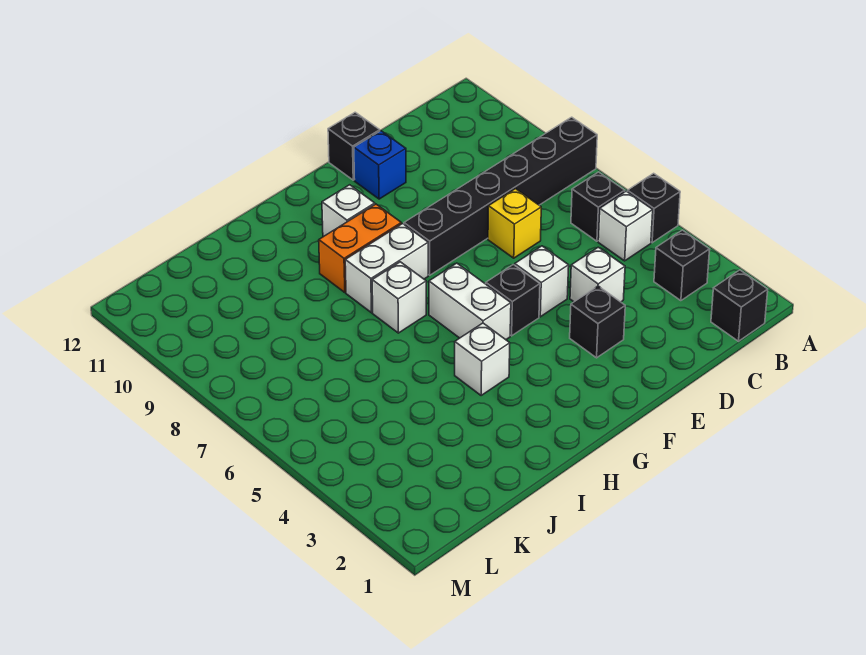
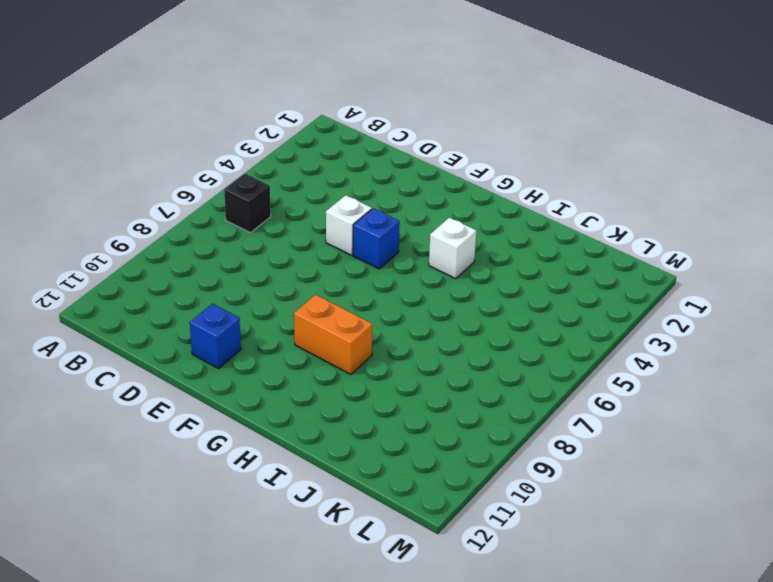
blue brick F5 level 1 -> black brick F5 level 1
none -> black brick A5 level 1
none -> black brick A8:F8 level 1
none -> black brick B1 level 1

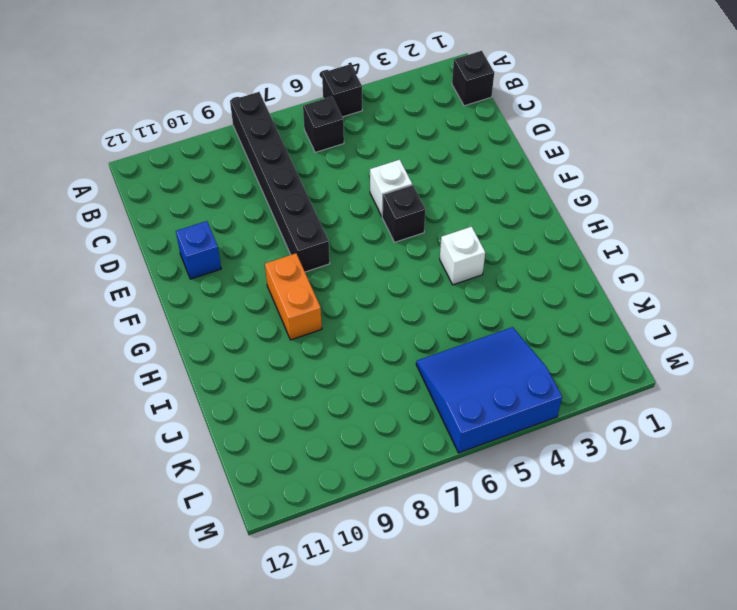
blue slope K4:M6 level 1 top M -> none
none -> black brick B3 level 1
none -> white brick B5 level 1
none -> white brick D4 level 1

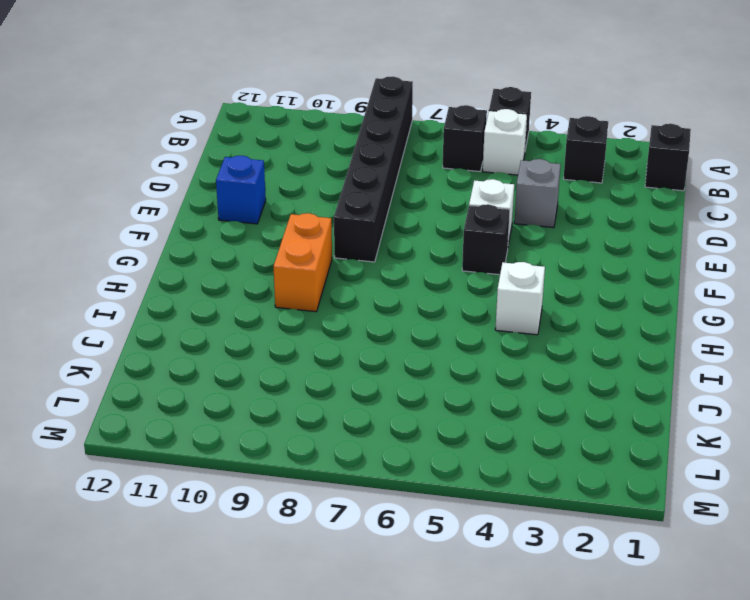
grey brick D4 level 1 -> white brick D4 level 1
none -> yellow brick D7 level 1
none -> black brick E3 level 1
none -> black brick E12 level 1

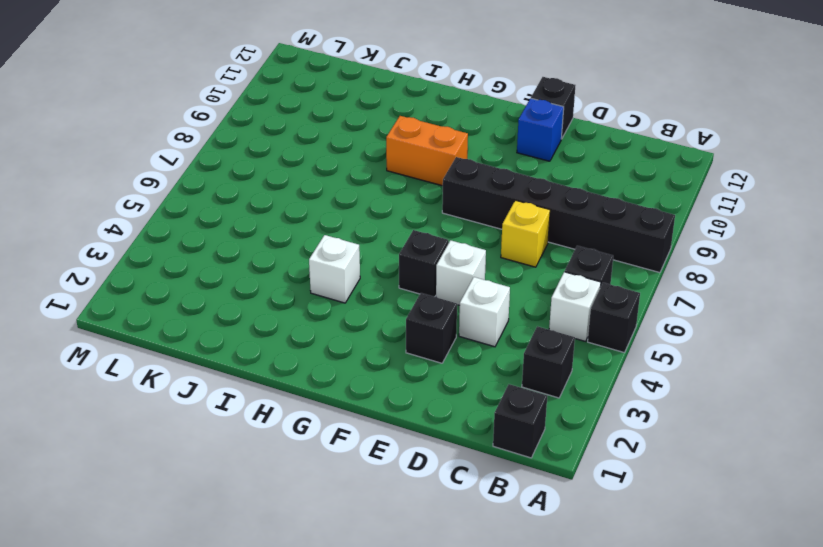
none -> white brick G5:G6 level 1
none -> white brick G8:H8 level 1
none -> white brick G10 level 1

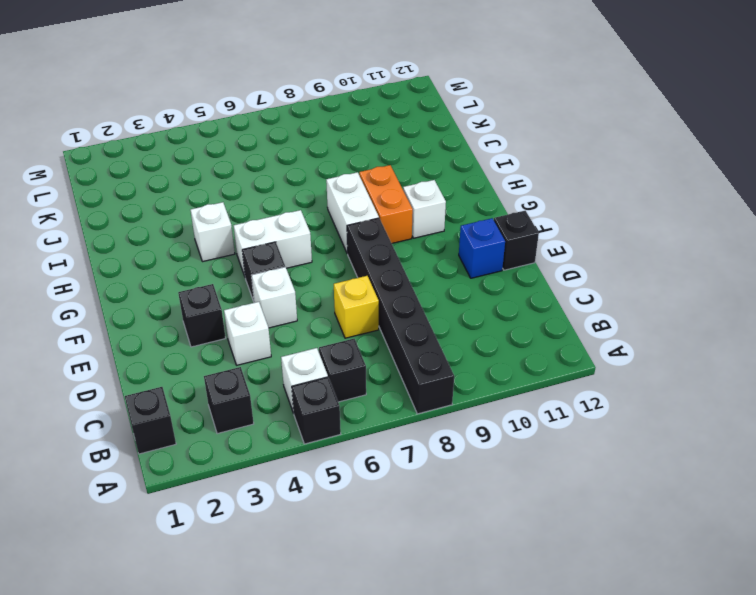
none -> white brick H7 level 1

